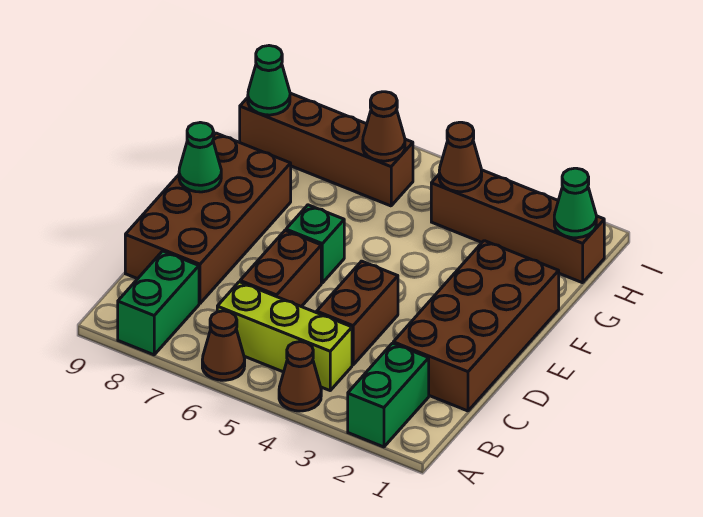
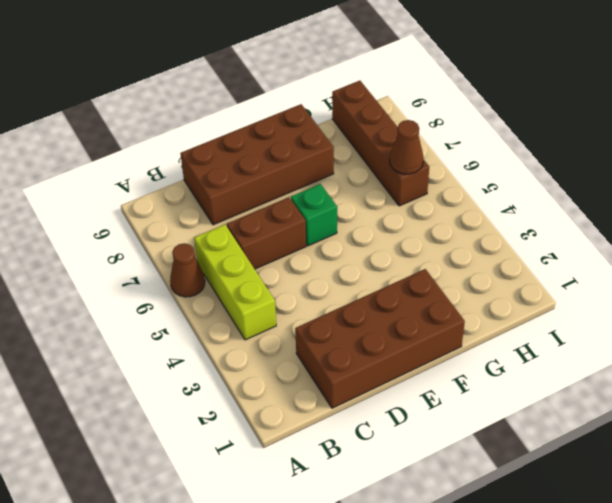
none -> green brick A2:B2 level 1
none -> brown cone A4 level 1
none -> green brick A8:B8 level 1

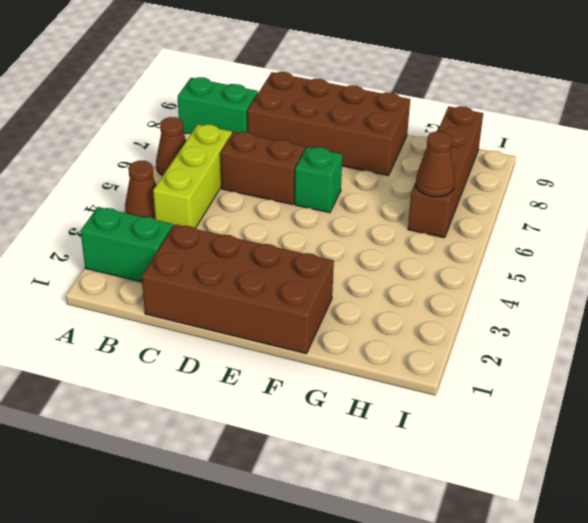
none -> brown brick C4:D4 level 1
none -> brown brick H1:H4 level 1
none -> green cone E9 level 2

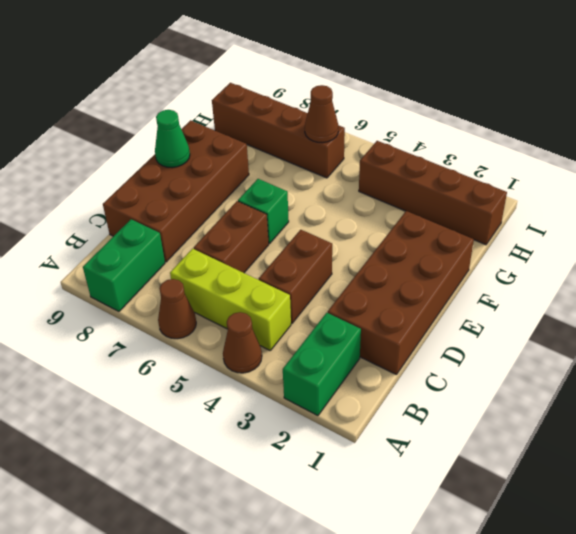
none -> green cone H1 level 2
none -> brown cone H4 level 2
none -> green cone H9 level 2

